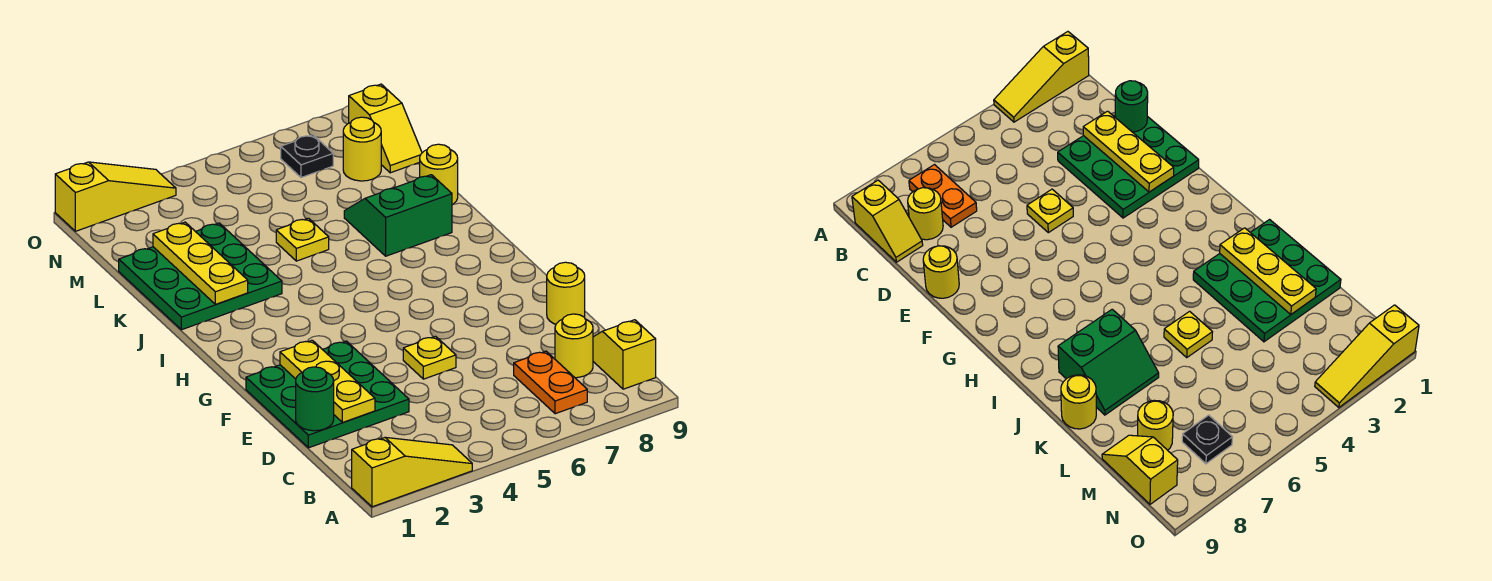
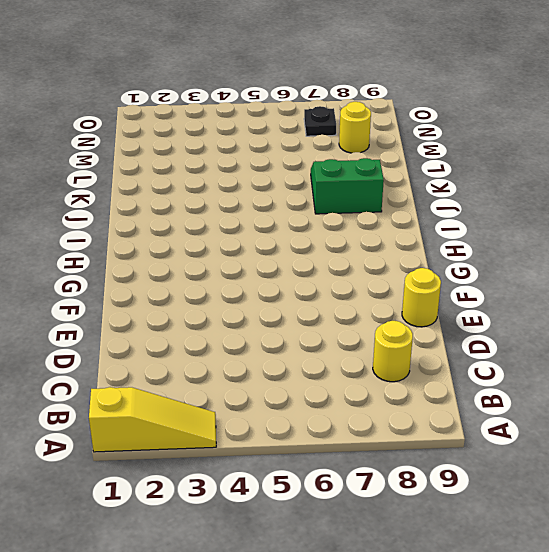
none -> orange plate B7:C7 level 1
none -> yellow slope B9:C9 level 1 top B
none -> green plate D1:F3 level 1

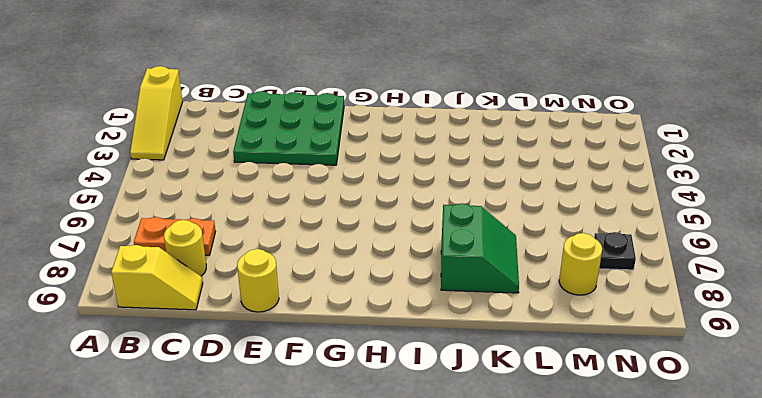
none -> yellow plate E5 level 1
none -> green plate J1:L3 level 1
none -> yellow plate K5 level 1

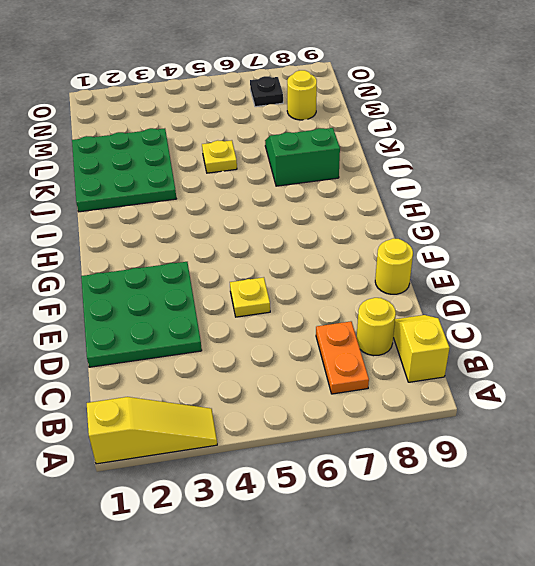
none -> yellow round brick K9 level 1
none -> yellow slope M9:N9 level 1 top N
none -> yellow slope O1:O3 level 1 top 1

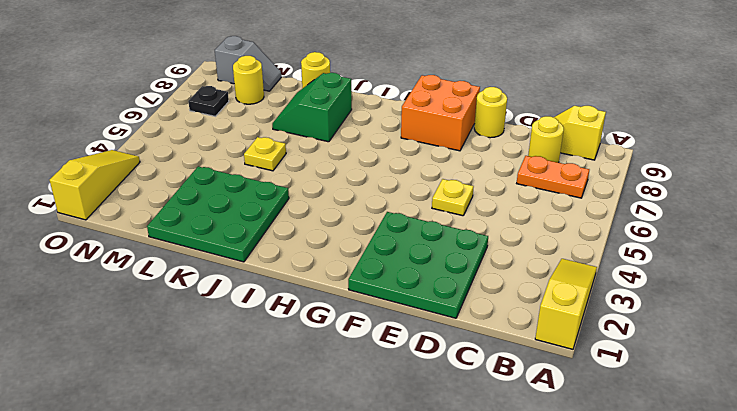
orange brick F8:G9 level 1 -> none
grey slope M9:N9 level 1 top N -> yellow slope M9:N9 level 1 top N
none -> green round brick D1 level 2
none -> yellow plate D2:F2 level 2
none -> yellow plate J2:L2 level 2

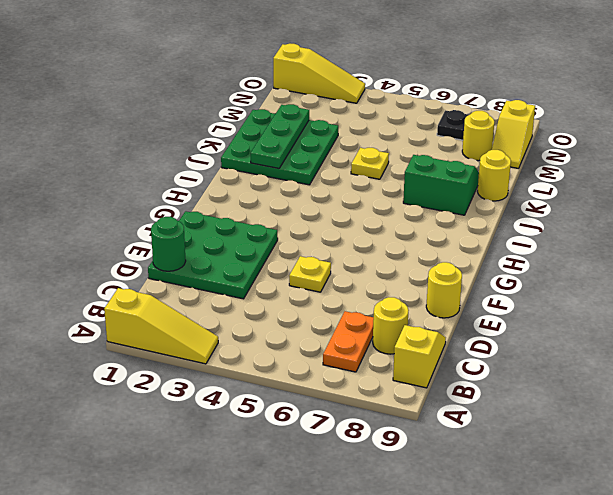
green plate J2:L2 level 2 -> yellow plate J2:L2 level 2
none -> yellow plate D2:F2 level 2

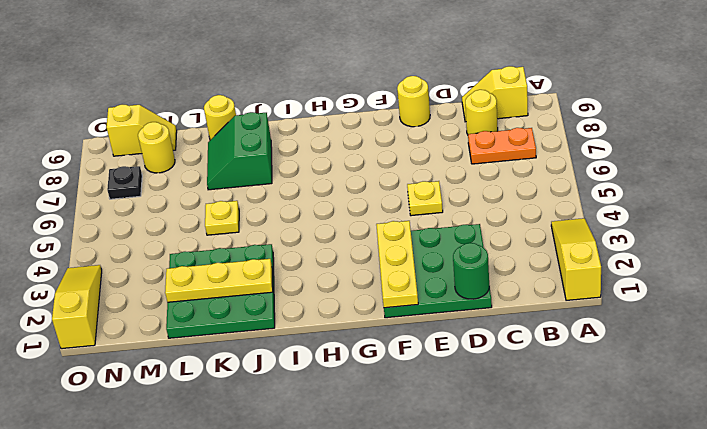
yellow plate F1:F3 level 2 -> yellow plate D2:F2 level 2

